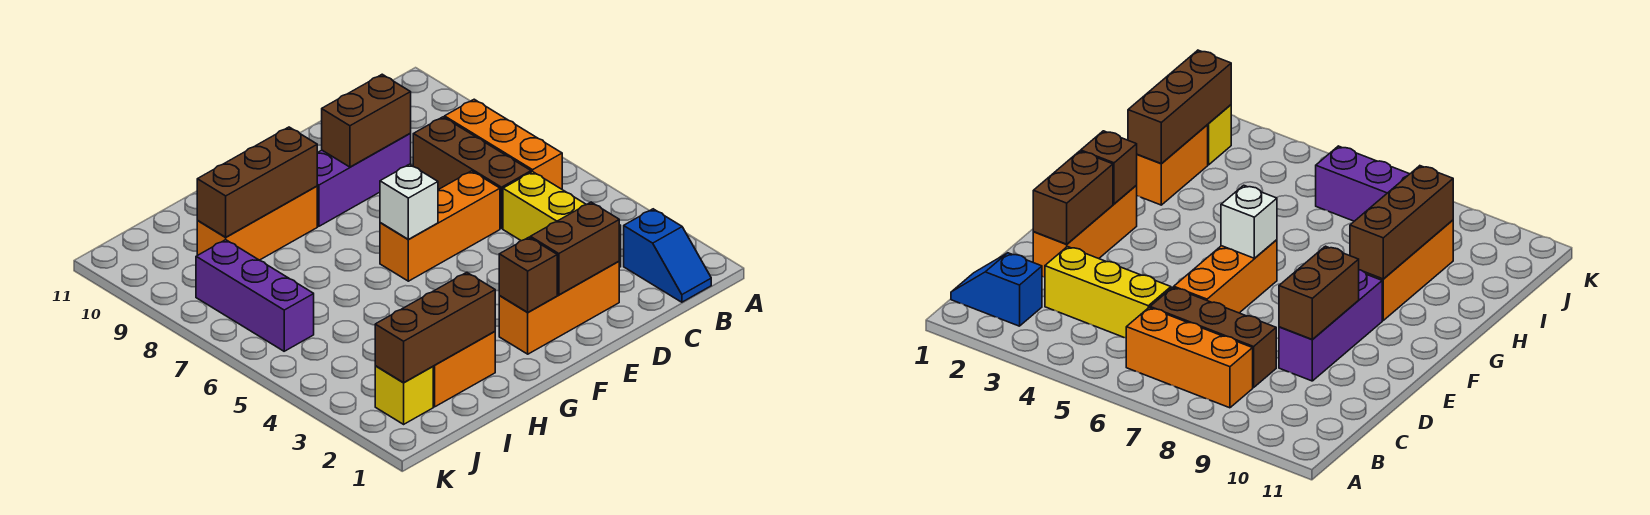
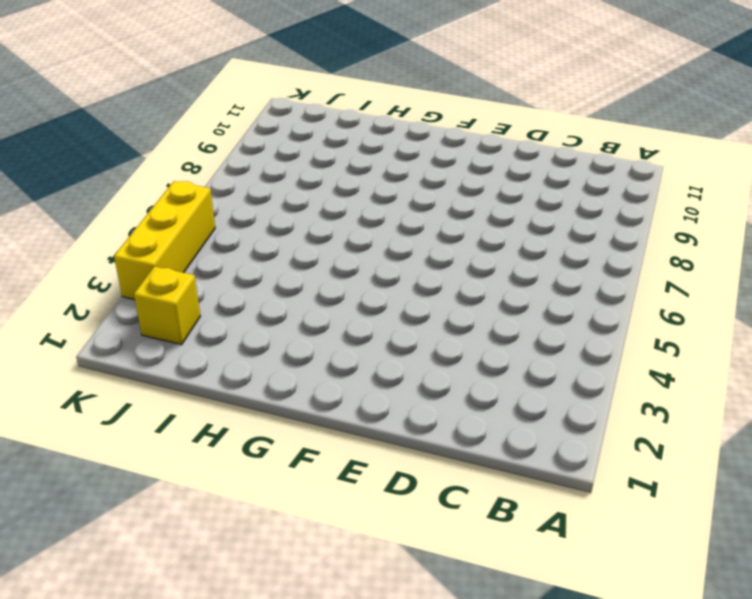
yellow brick K3:K5 level 1 -> yellow brick C3:C5 level 1
none -> blue slope B1:B2 level 1 top 2
none -> orange brick B6:B8 level 1
none -> brown brick C6:C8 level 1

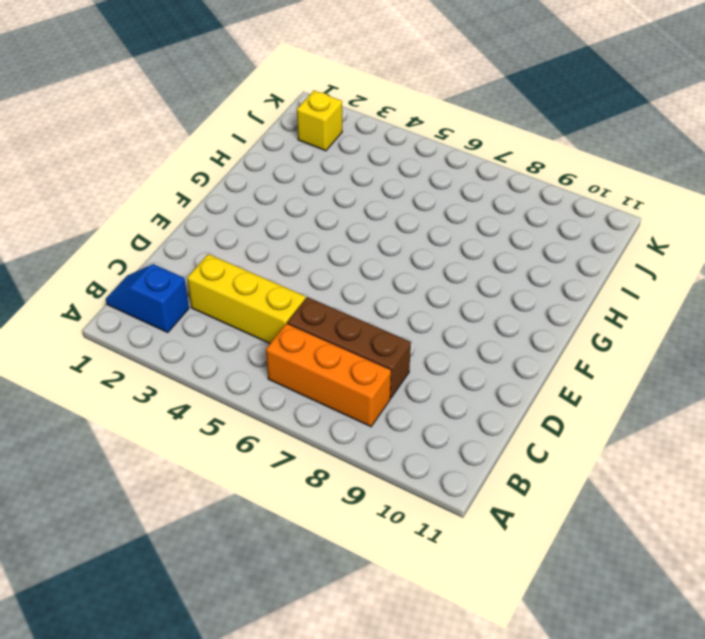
none -> orange brick D2:F2 level 1
none -> orange brick D6:F6 level 1
none -> purple brick D9:F9 level 1

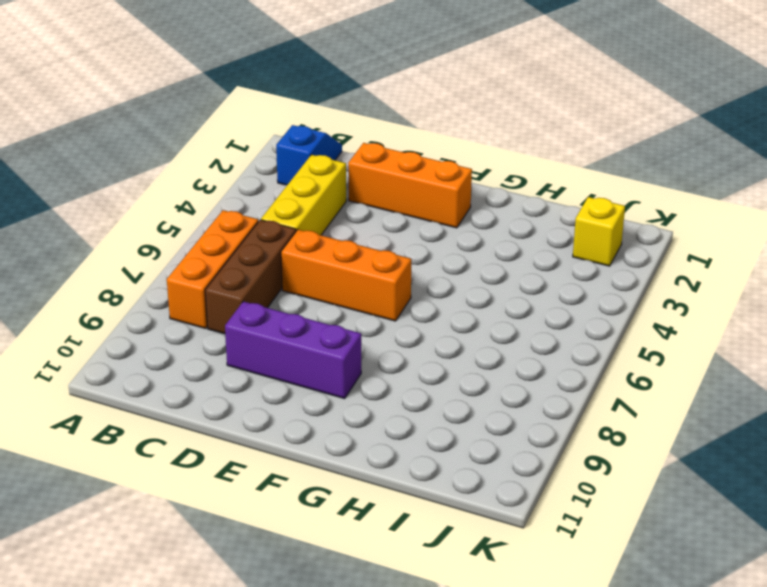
none -> orange brick G9:I9 level 1
none -> orange brick H2:I2 level 1
none -> purple brick J6:J8 level 1

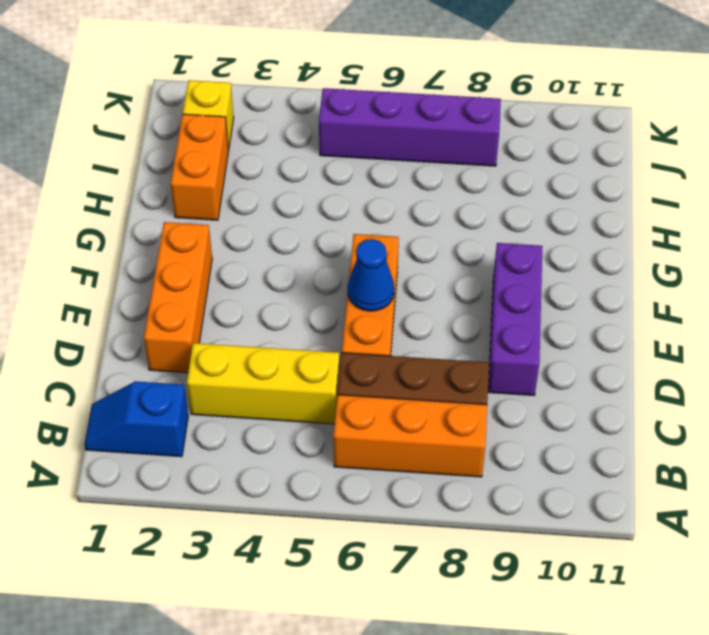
blue cone E6 level 2 -> none
purple brick J5:J8 level 1 -> purple brick J6:J8 level 1
none -> orange brick G9:I9 level 1
none -> brown brick D2:E2 level 2
none -> brown brick D9:E9 level 2

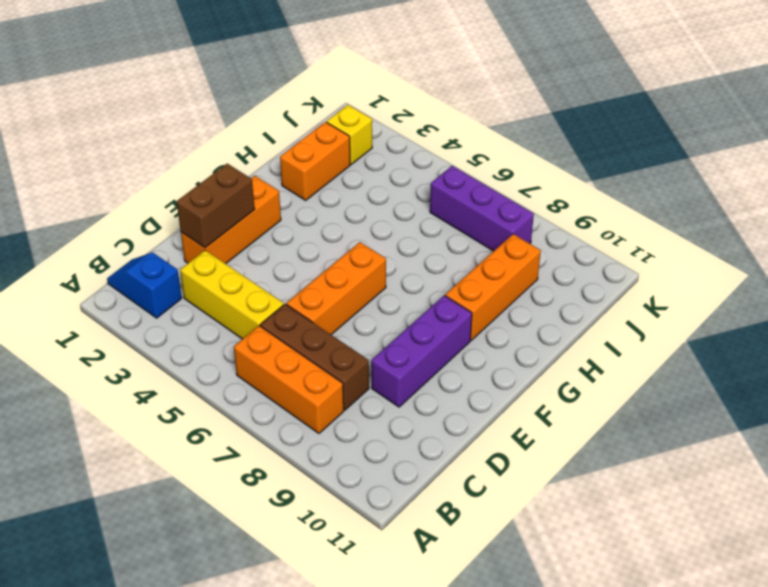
none -> brown brick D9:E9 level 2
none -> brown brick F2 level 2
none -> white brick F6 level 2

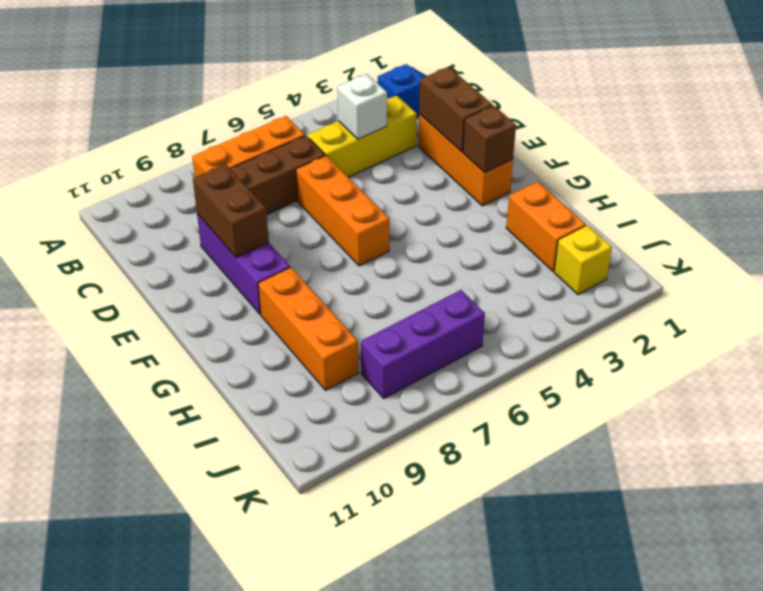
white brick C4 level 2 -> white brick F6 level 2
none -> brown brick G9:I9 level 2
none -> brown brick H2:J2 level 2

